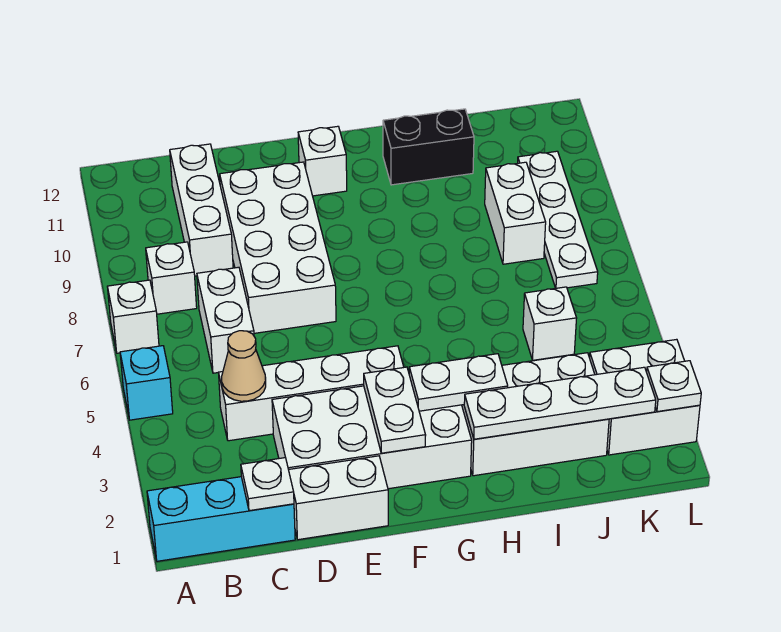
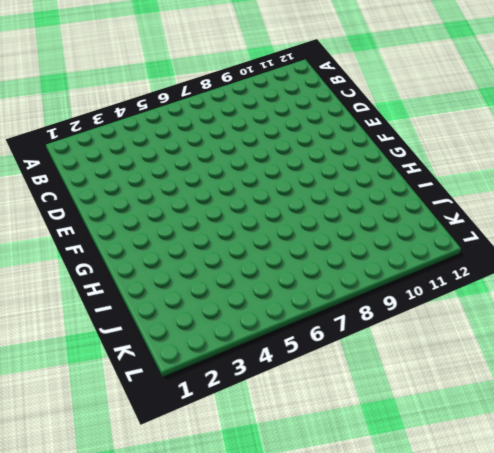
none -> cyan brick A1:C1 level 1
none -> cyan brick A5 level 1
none -> white brick A7 level 1

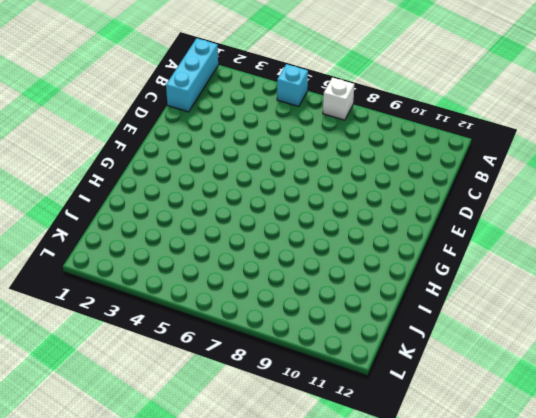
none -> white brick B8 level 1
none -> white brick C4:F4 level 1
none -> white brick C6:C7 level 1

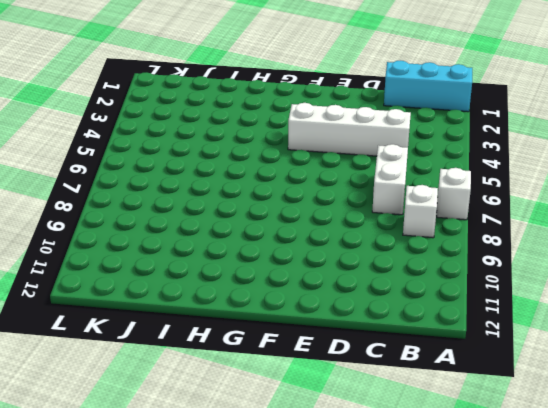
none -> cyan brick A5 level 1
none -> white brick C9:C11 level 1
none -> white brick D1:E1 level 1

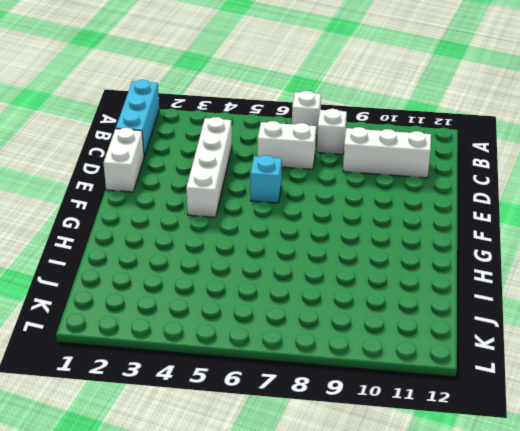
cyan brick E6 level 1 -> cyan brick A5 level 1
none -> white brick D2:G3 level 1
none -> white brick D7:E10 level 1
none -> white brick F11 level 1

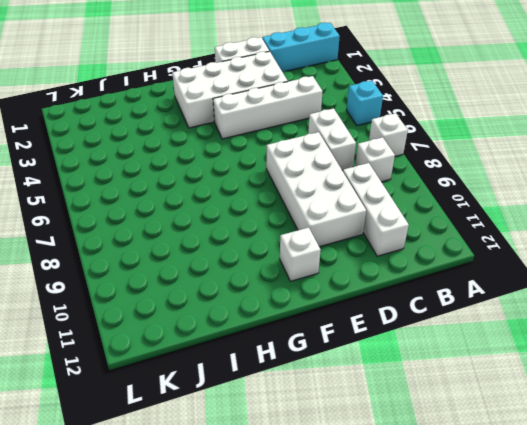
none -> white brick H2:J3 level 1
none -> black brick H11:I11 level 1
none -> white brick J5 level 1

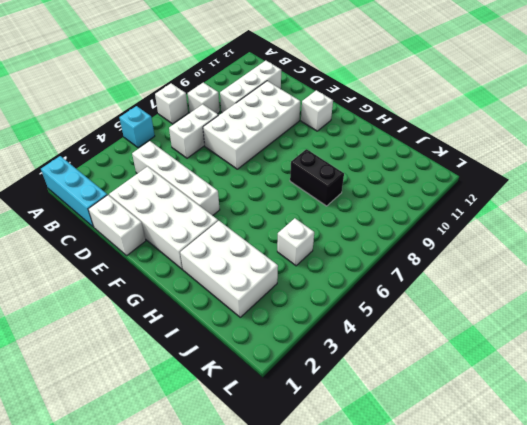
black brick H8:I8 level 1 -> black brick H11:I11 level 1
none -> white brick J8:J9 level 1
none -> white brick K2:L3 level 1
none -> white plate K7:K10 level 1

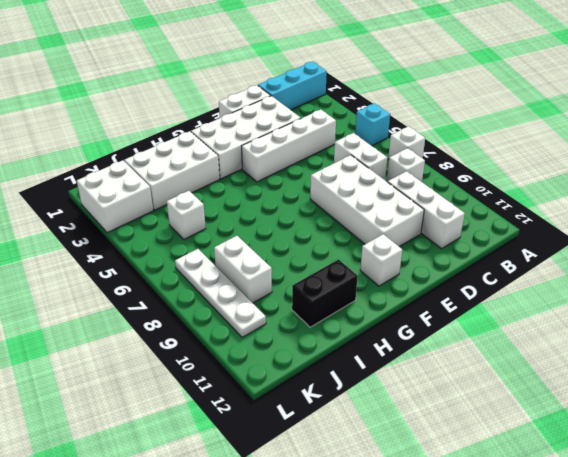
none -> white plate C1 level 2
none -> tan cone C4 level 2
none -> white plate F2:F3 level 2

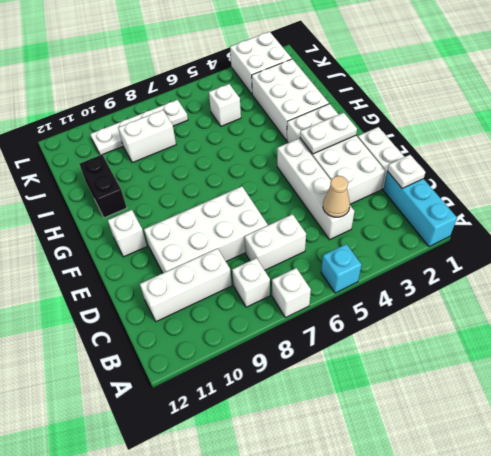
none -> white plate G3:H3 level 2
none -> white plate H2:K2 level 2
none -> white plate L2 level 2

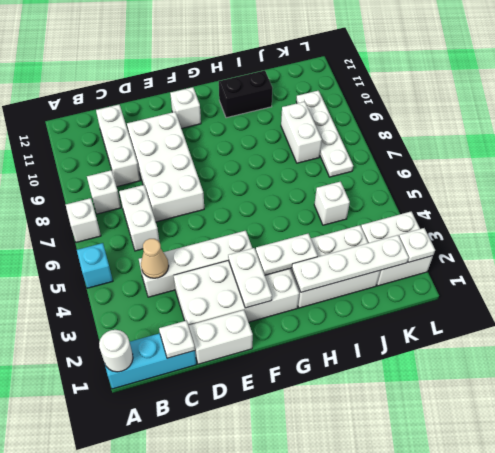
white round brick A1 level 2 -> none

